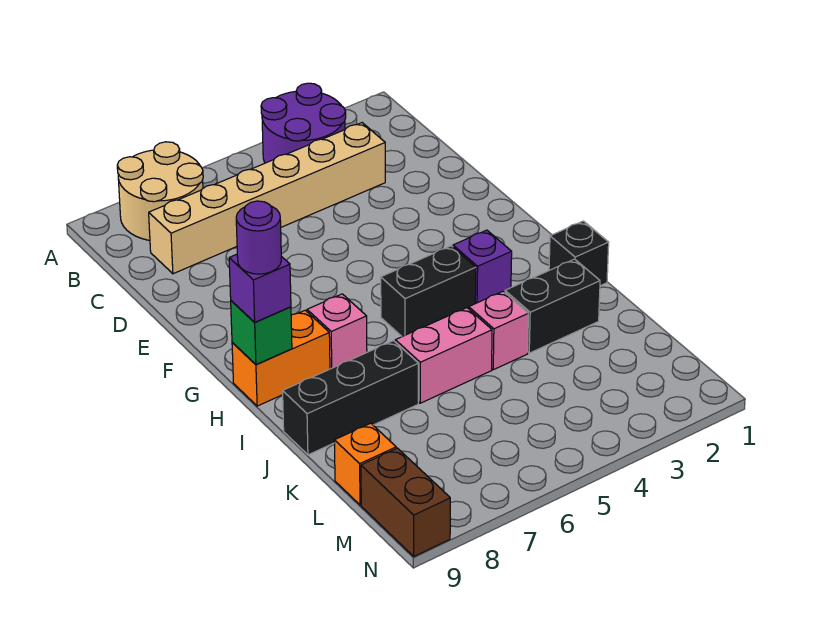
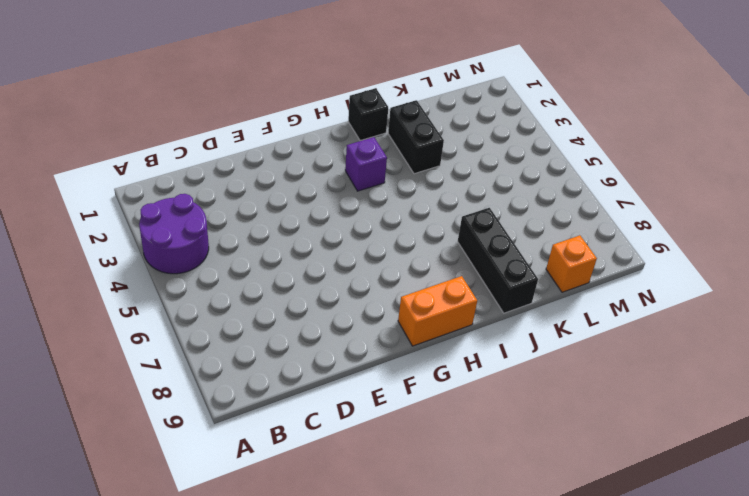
orange brick G9:H9 level 1 -> orange brick H8:H9 level 1
none -> tan round brick A7:B8 level 1
none -> tan brick C3:C8 level 1
none -> black brick H4:H5 level 1

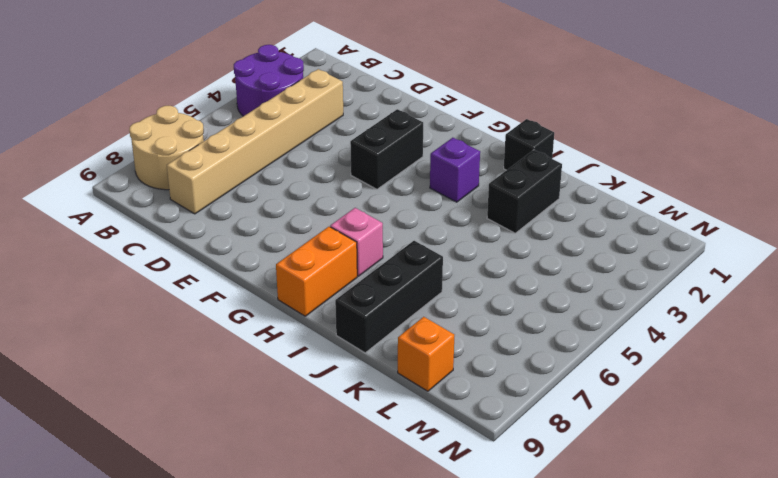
black brick F3:F4 level 1 -> black brick H4:H5 level 1
none -> pink brick J4 level 1
none -> pink brick J5:J6 level 1
none -> brown brick M9:N9 level 1

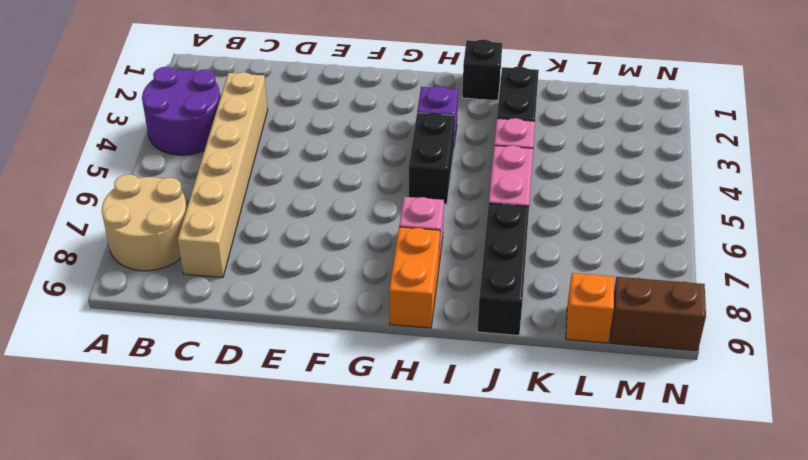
none -> green brick H9 level 2
none -> purple brick H9 level 3
none -> purple round brick H9 level 4

